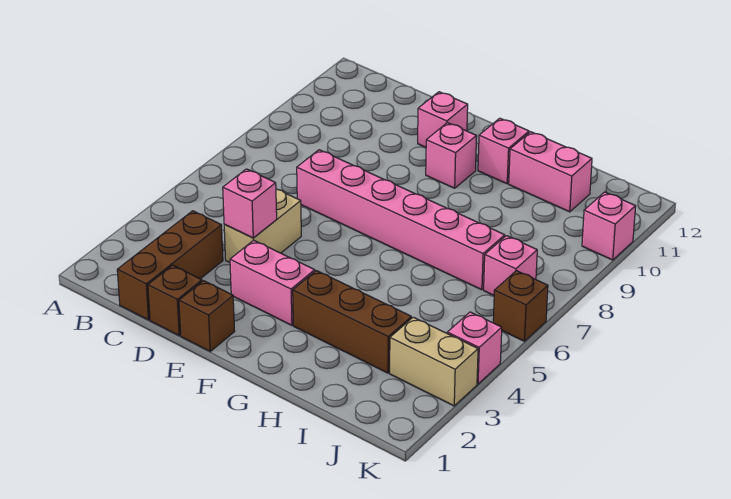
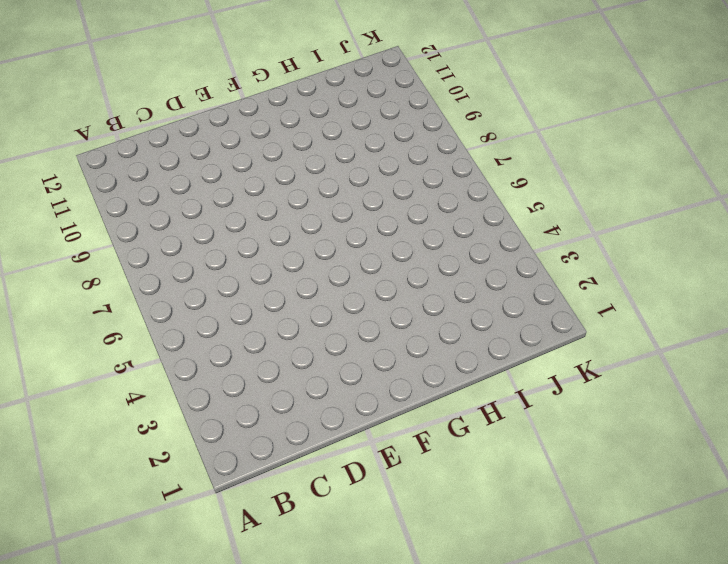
none -> brown brick C1:C3 level 1
none -> brown brick D1 level 1
none -> tan brick D4:D5 level 1

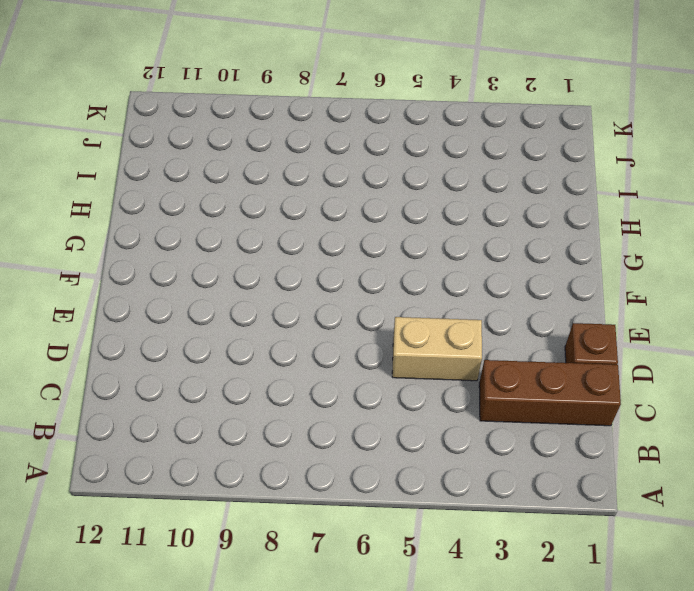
none -> pink brick D7:I7 level 1
none -> brown brick E1 level 1
none -> pink brick E3:F3 level 1

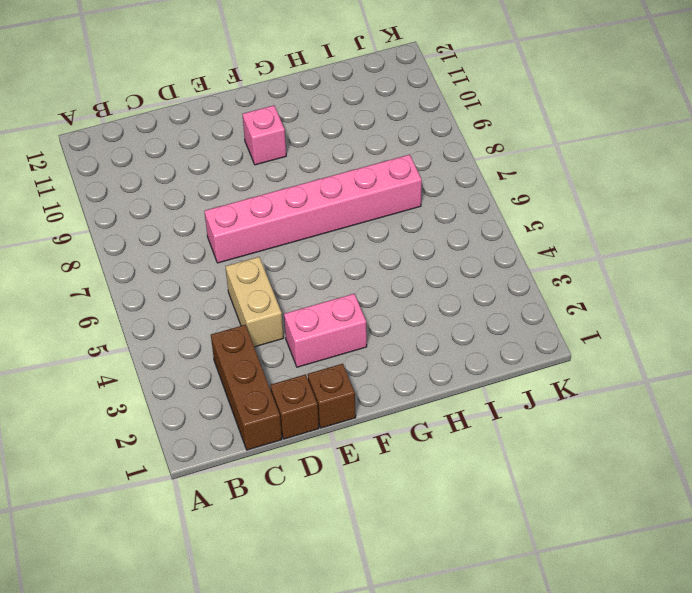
none -> pink brick E11 level 1
none -> brown brick G3:I3 level 1
none -> pink brick G11 level 1

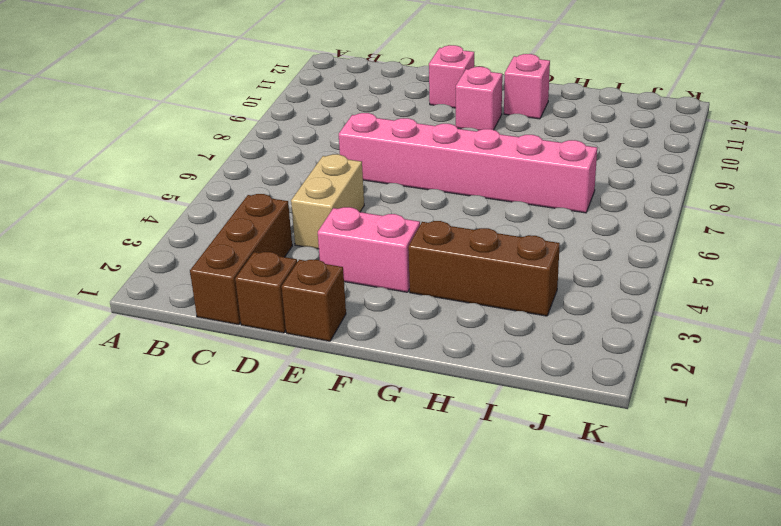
none -> pink brick H11:I11 level 1
none -> tan brick J3:K3 level 1
none -> pink brick J7 level 1

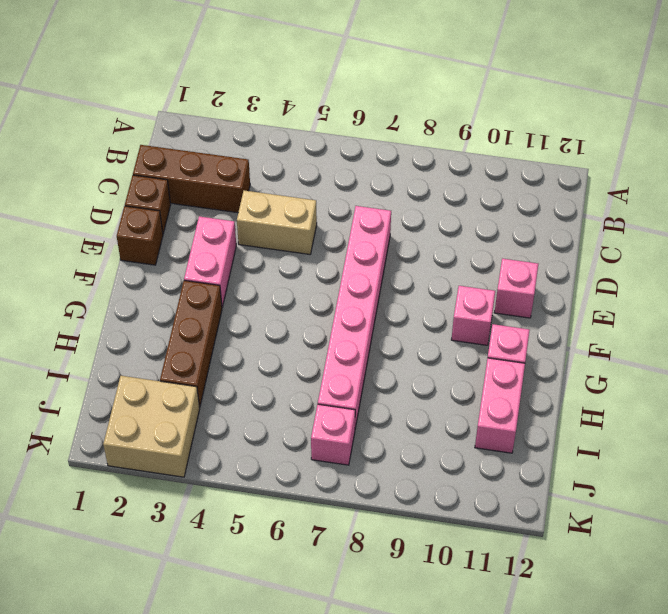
tan brick J2:K3 level 1 -> tan brick J3:K3 level 1
none -> pink brick K4 level 1
none -> brown brick K6 level 1
none -> pink brick K10 level 1

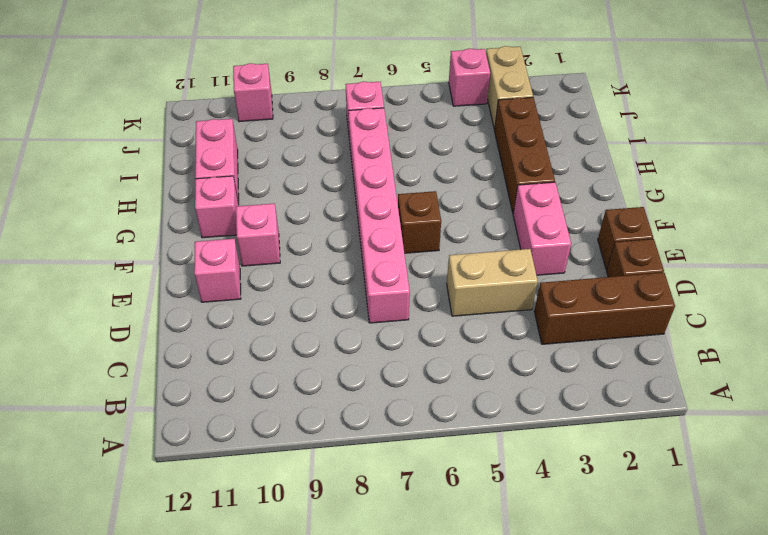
brown brick F6 level 1 -> brown brick K6 level 1
none -> pink brick D4 level 2

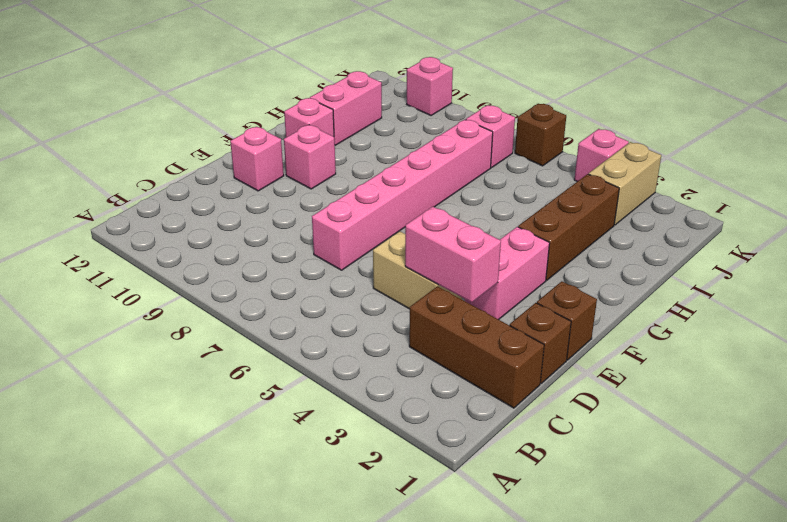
pink brick D3:D4 level 2 -> pink brick D4 level 2

